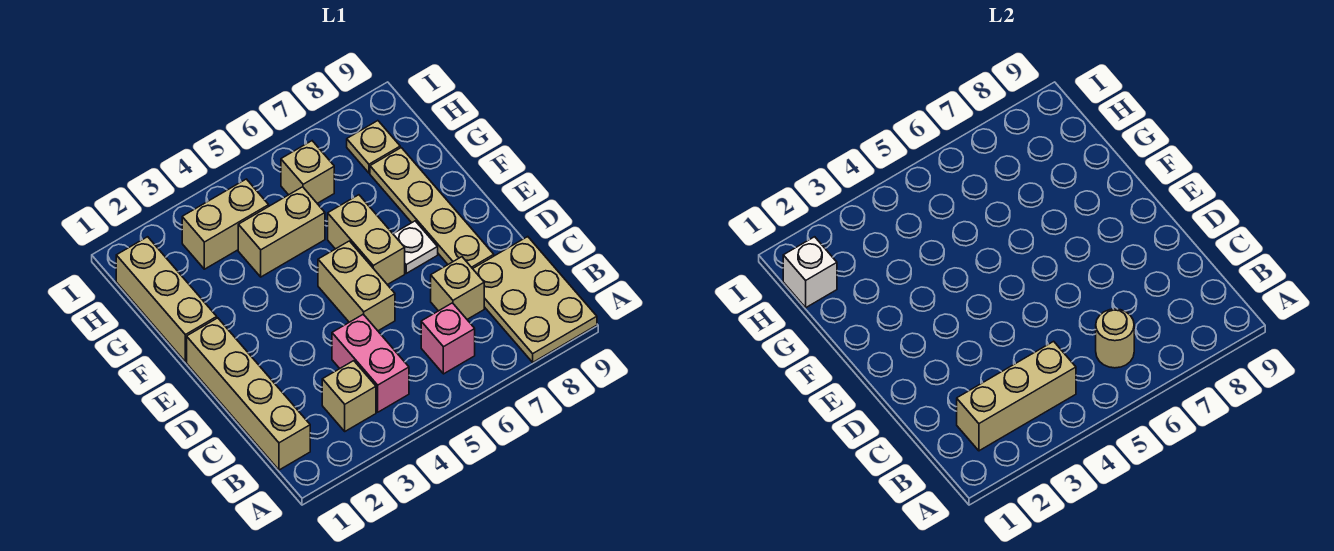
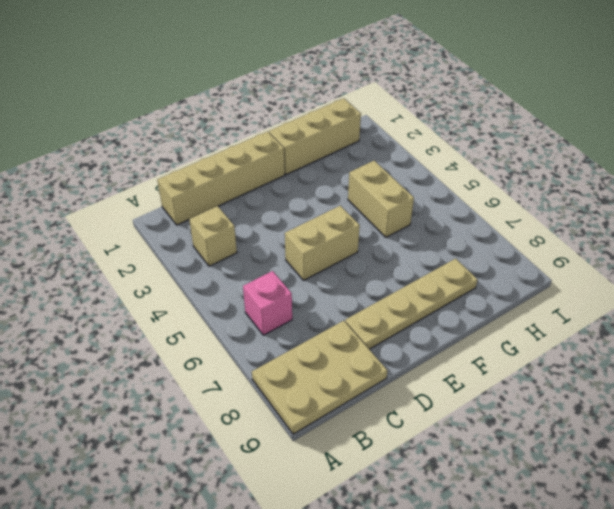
none -> pink brick B4:C4 level 1
none -> tan brick C7 level 1
none -> tan brick E6:F6 level 1

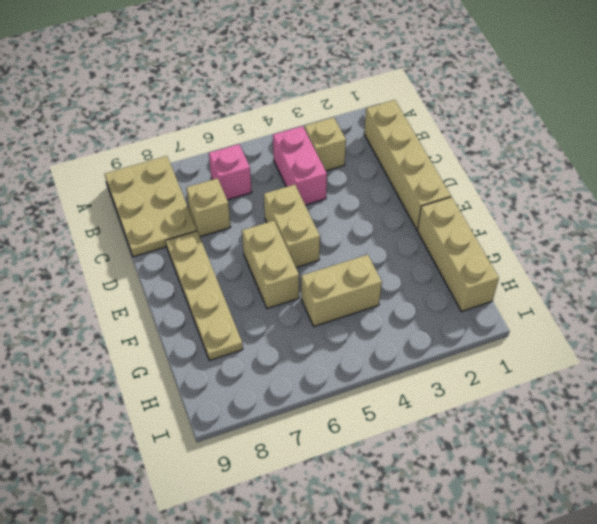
none -> white plate E7 level 1
none -> tan brick H3:H4 level 1
none -> tan brick H6 level 1

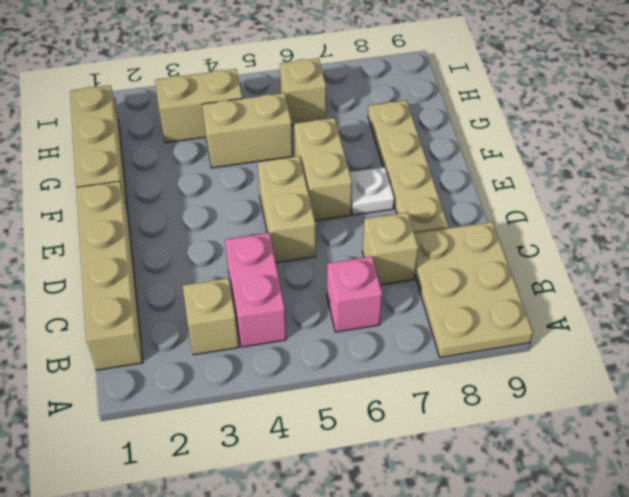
none -> tan plate H8 level 1
none -> tan brick B2:B4 level 2
none -> tan round brick B6 level 2

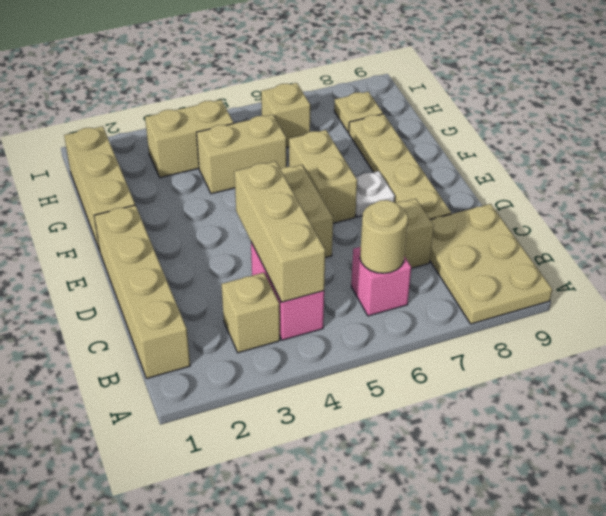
tan brick B4:D4 level 2 -> tan brick B2:B4 level 2
none -> white brick H1 level 2

